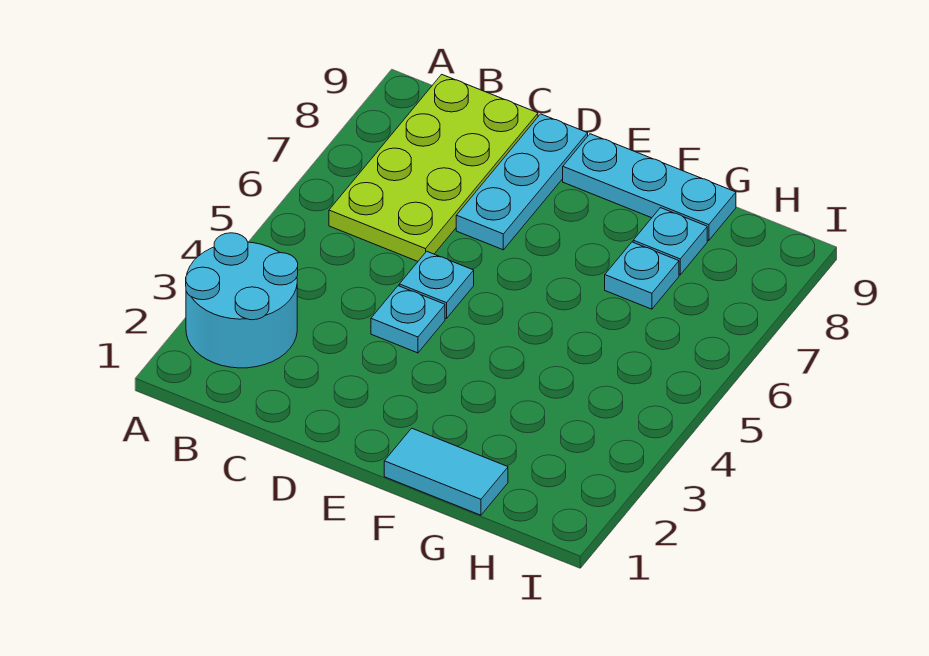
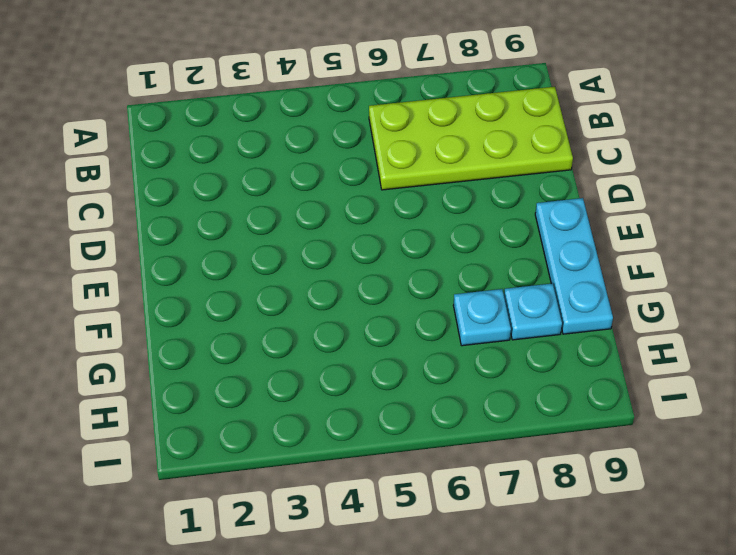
none -> cyan round brick A2:B3 level 1
none -> cyan plate D4 level 1

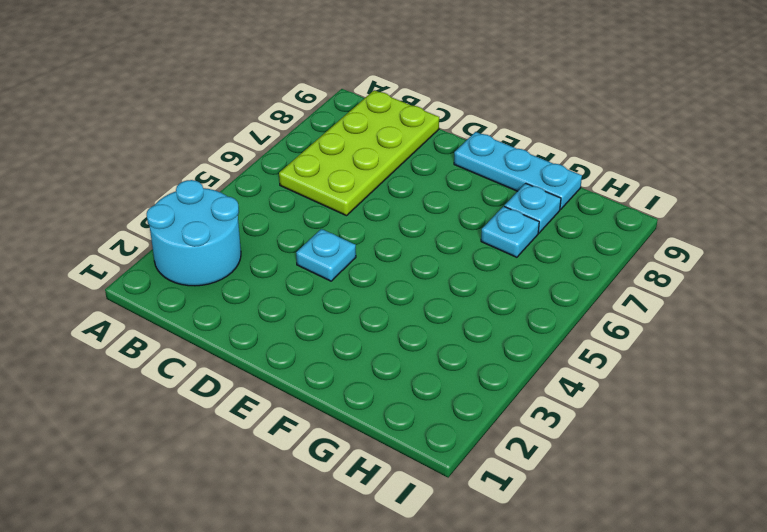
none -> cyan plate D5 level 1
none -> cyan plate D7:D9 level 1

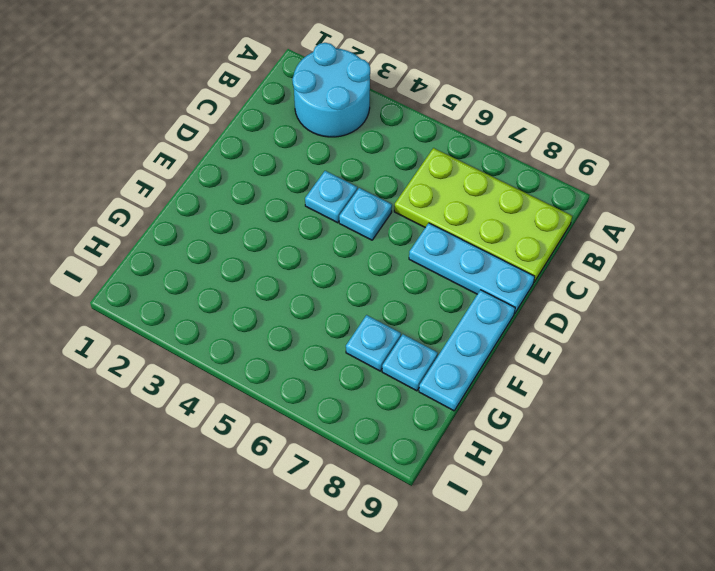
none -> cyan tile F1:G1 level 1

